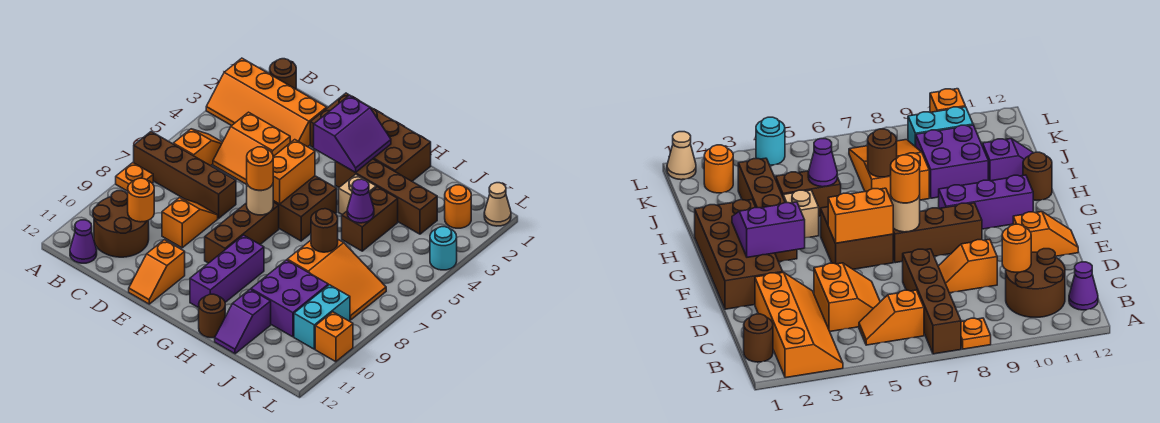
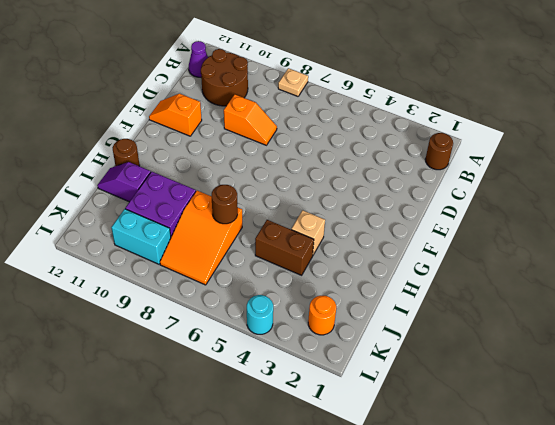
tan plate A8 level 1 -> orange plate A8 level 1
none -> orange slope A2:D3 level 1 top 2
none -> brown brick A7:D7 level 1
none -> orange slope B5:B6 level 1 top 6
none -> orange slope C4:D5 level 1 top 4

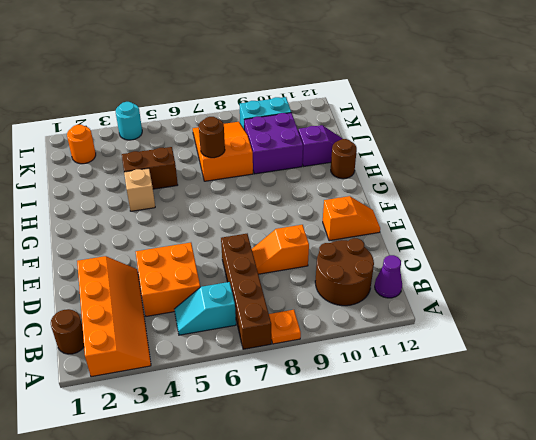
cyan slope B5:B6 level 1 top 6 -> orange slope B5:B6 level 1 top 6
orange brick C4:D5 level 1 -> orange slope C4:D5 level 1 top 4
none -> brown brick E1:H2 level 1
none -> brown brick F5:G6 level 1
none -> brown brick F7:F9 level 1
none -> brown brick G3:J3 level 1

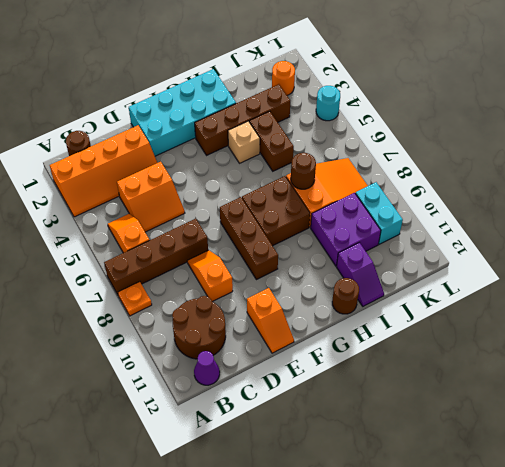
cyan brick E1:H2 level 1 -> brown brick E1:H2 level 1
brown brick G7:H8 level 1 -> brown brick F5:G6 level 1
none -> purple brick G9:G11 level 1
none -> tan cone L1 level 1
none -> orange brick L10 level 1
none -> orange round brick C10 level 2

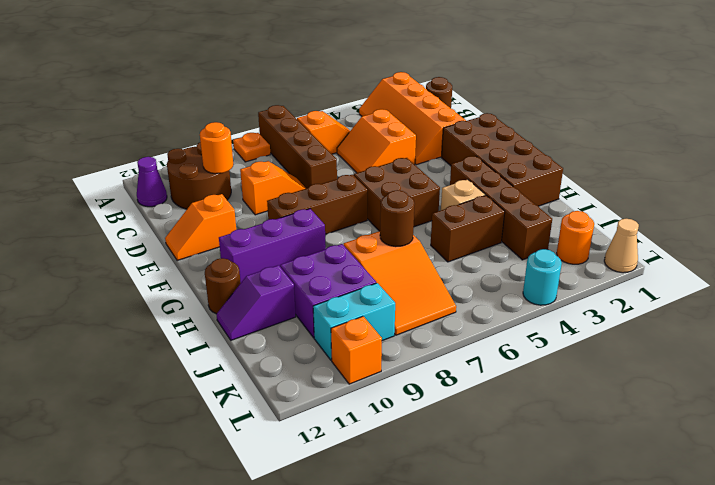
none -> purple slope F2:G3 level 2 top F
none -> orange brick F5:F6 level 2
none -> tan round brick F7 level 2
none -> purple cone I5 level 2

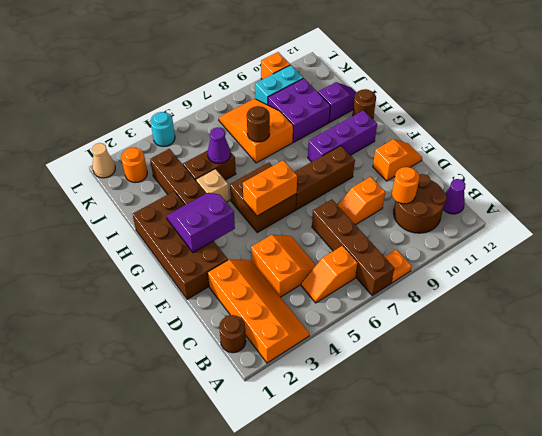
none -> tan round brick F7 level 2
none -> orange round brick F7 level 3

